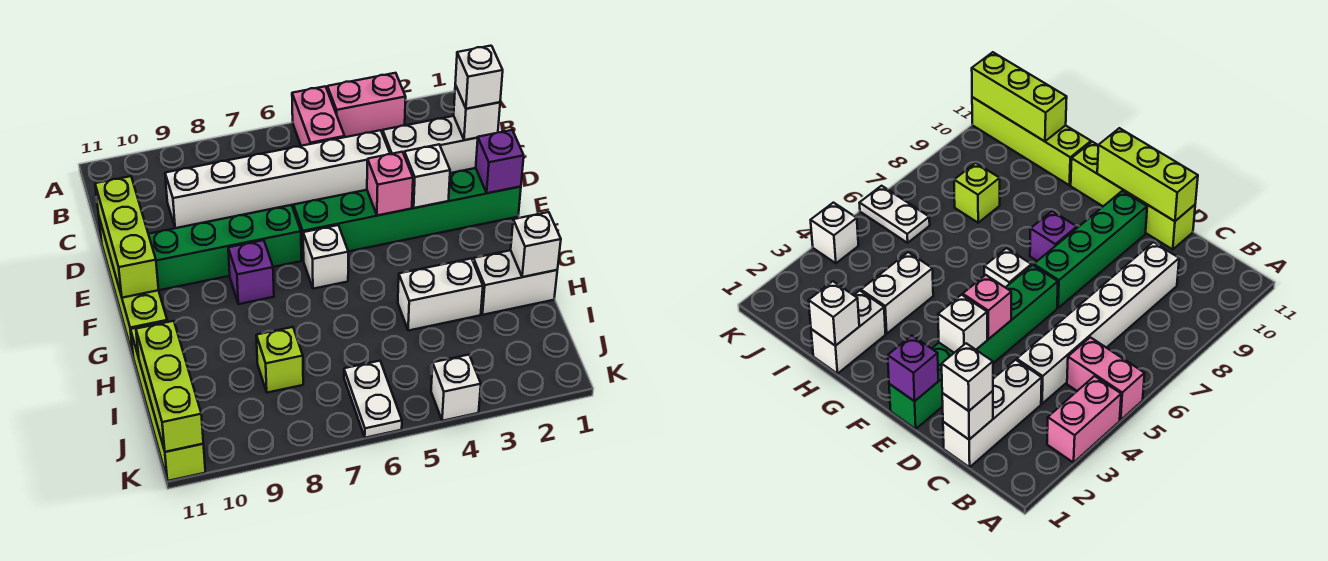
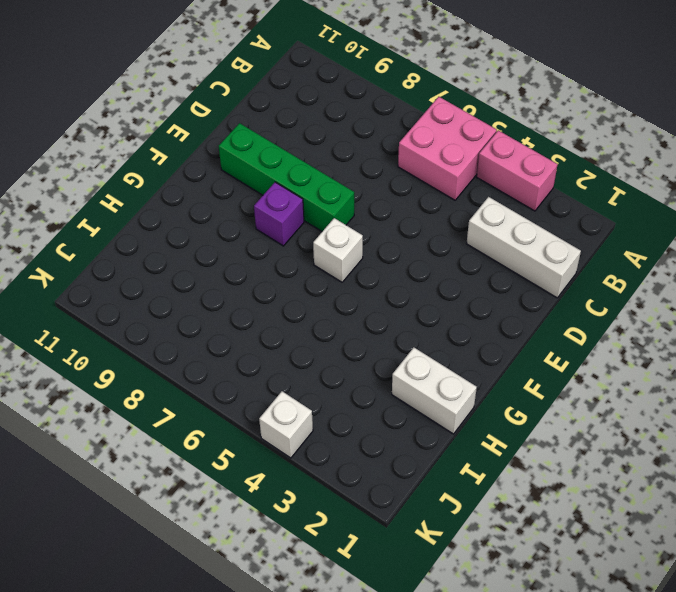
pink brick A5:B6 level 1 -> pink brick A5:B5 level 1
none -> white brick C4:C9 level 1
none -> lime brick D11:G11 level 1
none -> green brick E1:E6 level 1

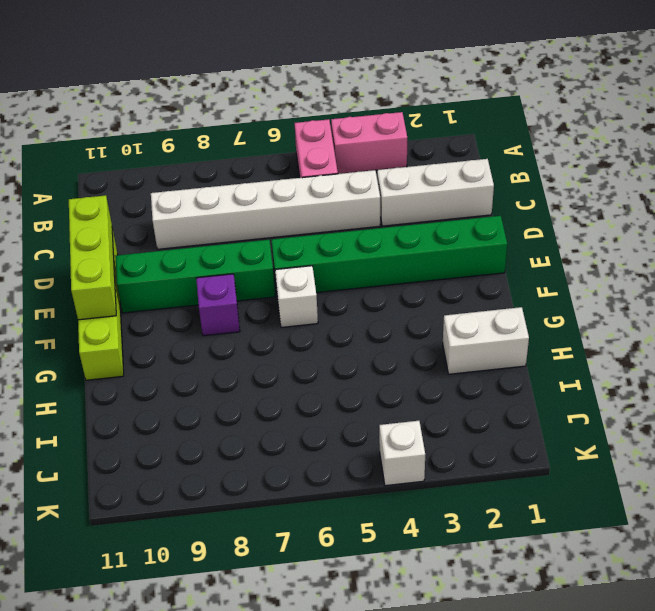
none -> white brick H3:H4 level 1
none -> lime brick H11:K11 level 1
none -> lime brick I8 level 1

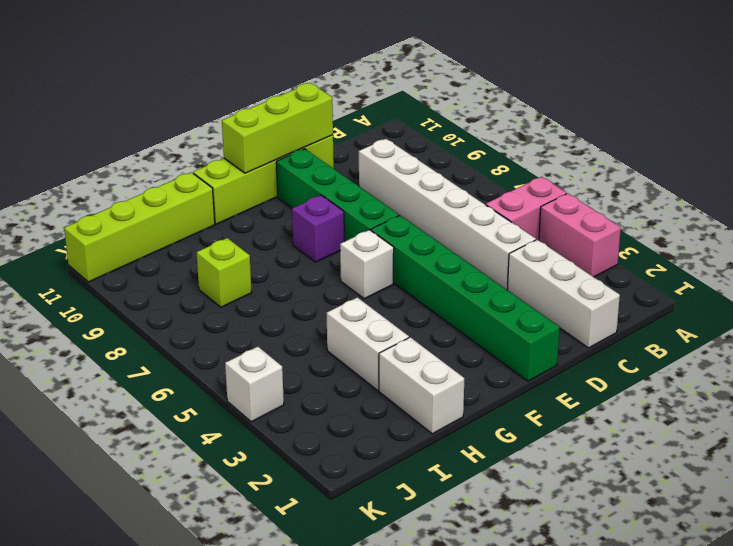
none -> white plate J6:K6 level 1
none -> white brick C1 level 2
none -> purple brick E1 level 2

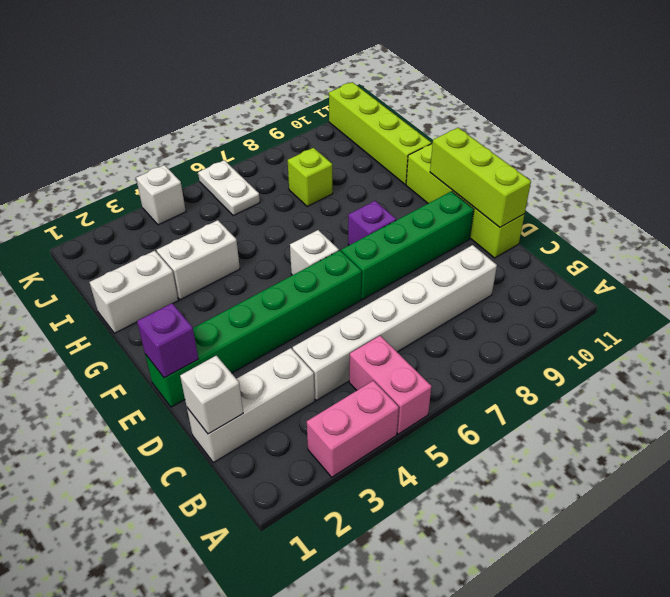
none -> white brick E3 level 2
none -> pink brick E4 level 2
none -> white brick H1 level 2

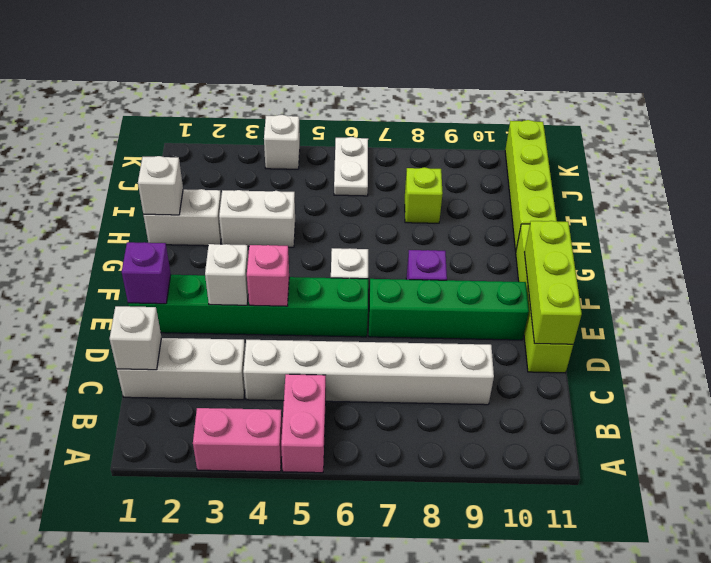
none -> lime brick I11:K11 level 2
none -> white brick C1 level 3

